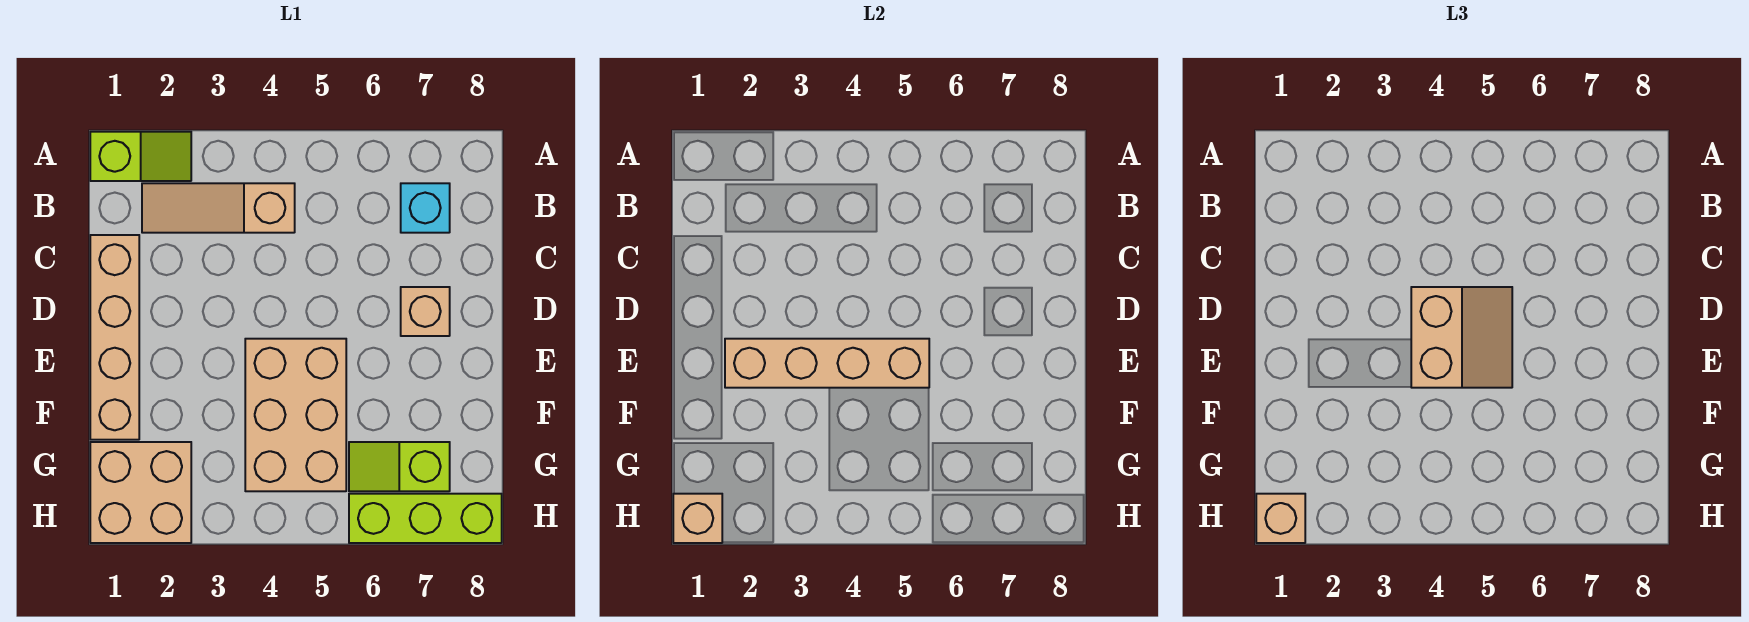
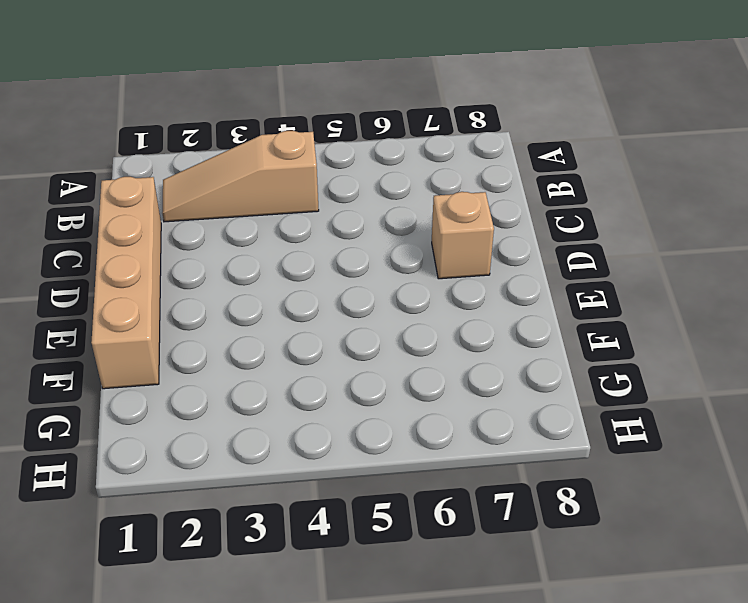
none -> lime slope A1:A2 level 1 top 1
none -> cyan brick B7 level 1
none -> tan brick E4:G5 level 1

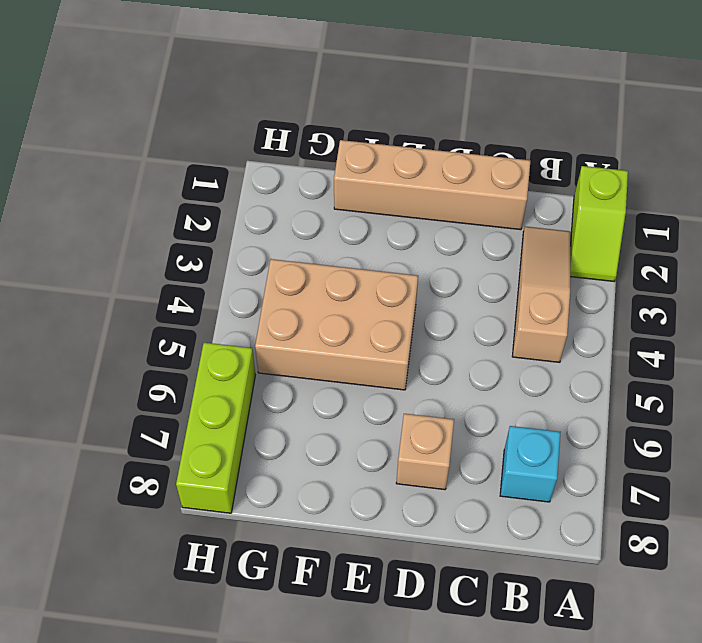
none -> tan brick G1:H2 level 1
none -> lime slope G6:G7 level 1 top 7
none -> tan brick E2:E5 level 2

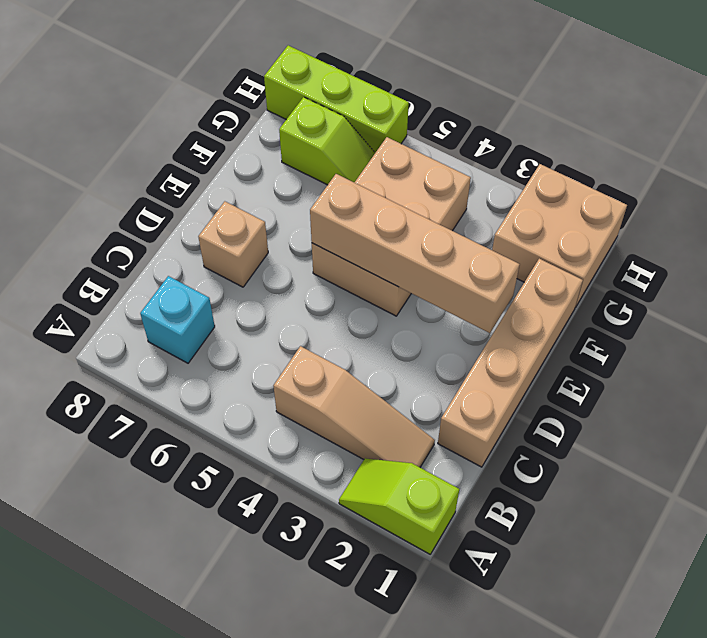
none -> tan brick H1 level 2
none -> tan slope D4:E5 level 3 top 4
none -> tan brick H1 level 3

